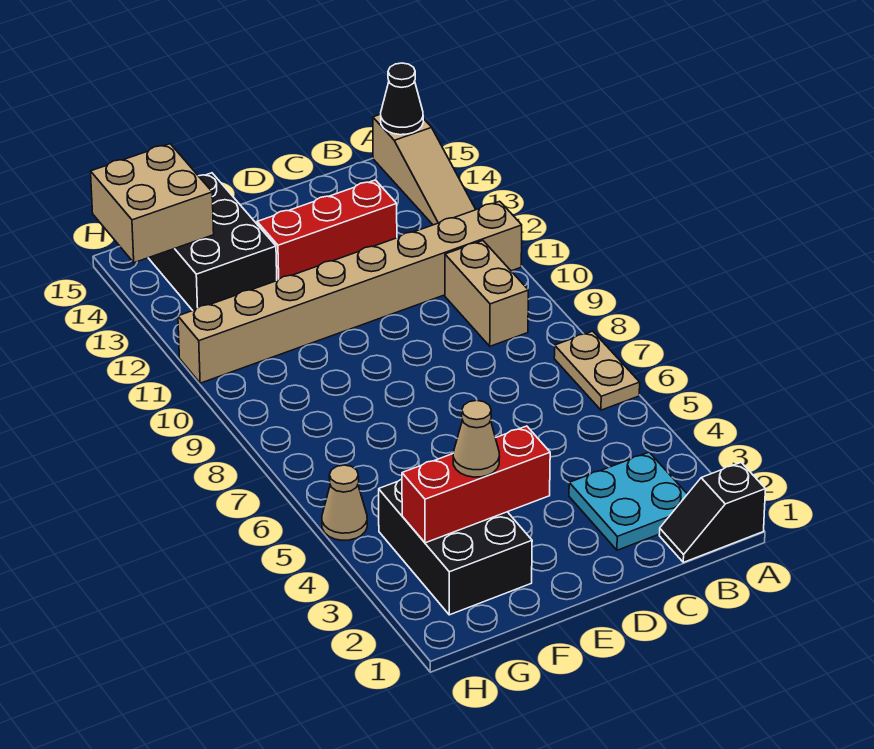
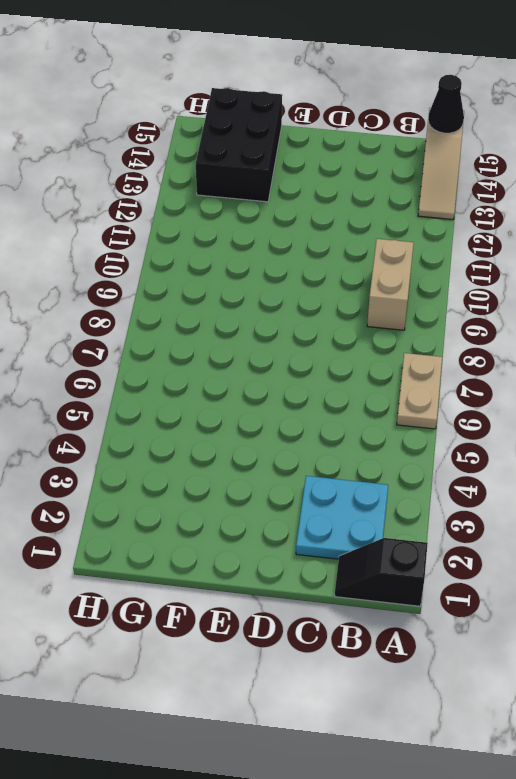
none -> tan brick A11:H11 level 1
none -> red brick C13:E13 level 1
none -> black brick F2:G4 level 1

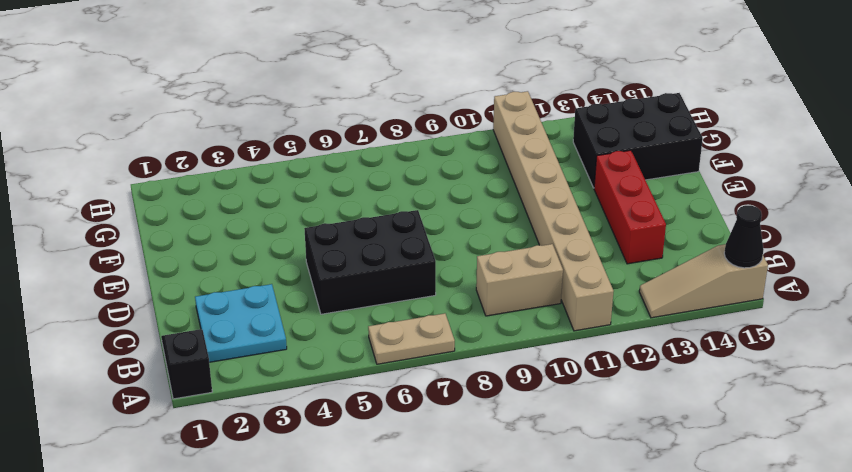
black brick C5:D7 level 1 -> black brick F2:G4 level 1
none -> tan cone H5 level 1
none -> red brick E3:G3 level 2
none -> tan brick G14:H15 level 2

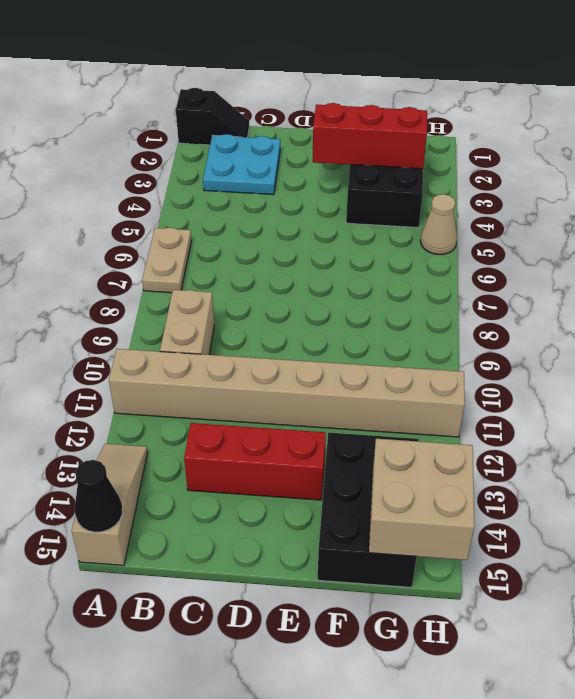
none -> tan cone F3 level 3

